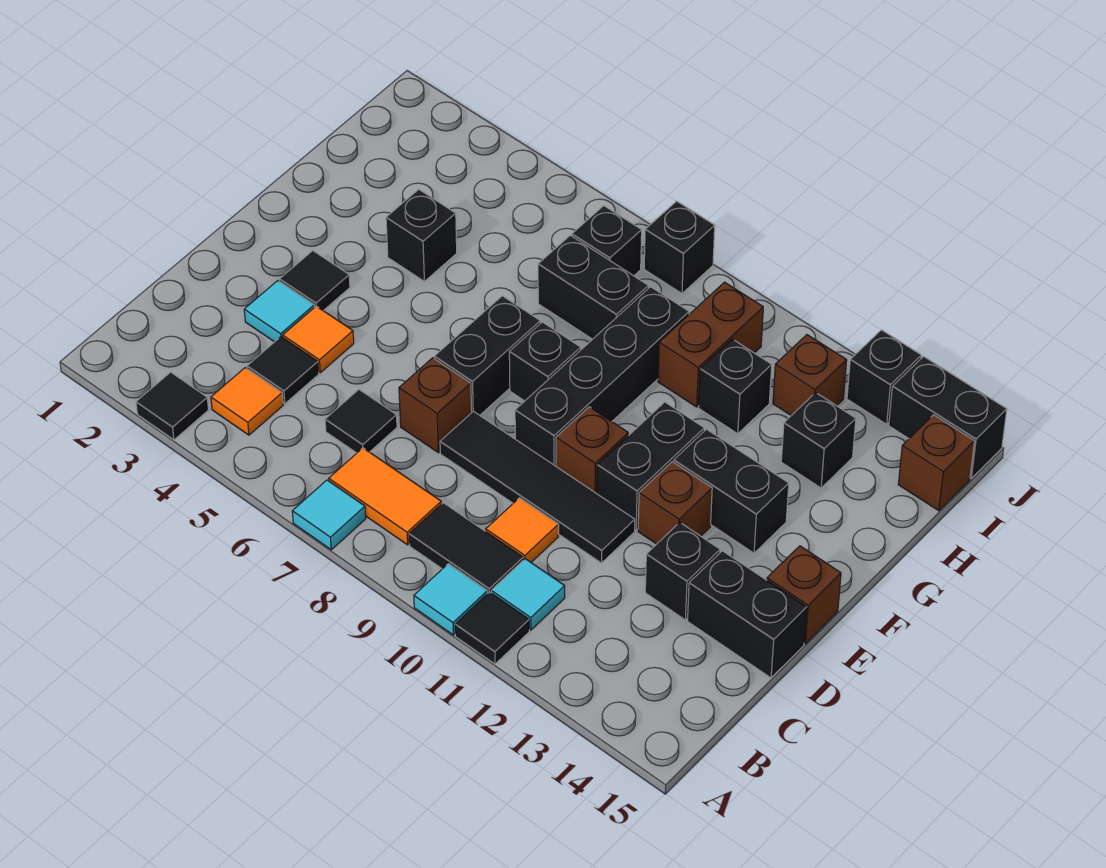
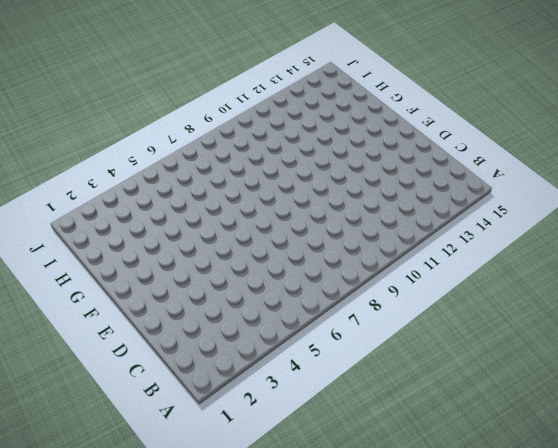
none -> black tile A3 level 1
none -> cyan tile A7 level 1
none -> cyan tile A10 level 1
none -> black tile A11 level 1

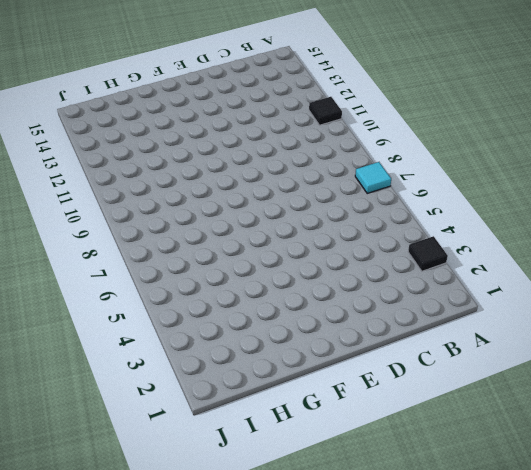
none -> cyan tile A10 level 1
none -> orange tile B4 level 1
none -> orange tile B7:B8 level 1
none -> black tile B9:B10 level 1

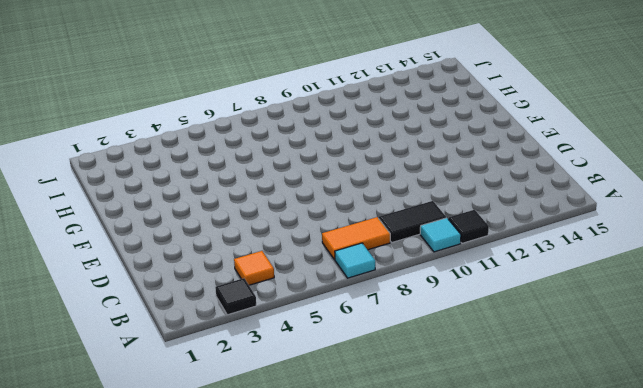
none -> cyan tile B11 level 1
none -> black tile C4 level 1
none -> black tile C6 level 1
none -> orange tile C10 level 1

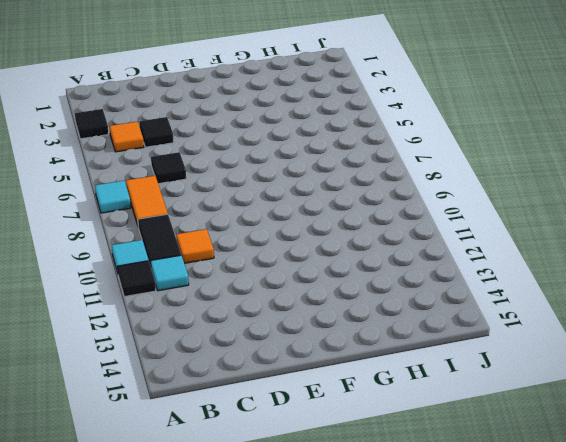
none -> cyan tile D3 level 1
none -> orange tile D4 level 1
none -> brown brick D7 level 1
none -> black tile D8:D11 level 1

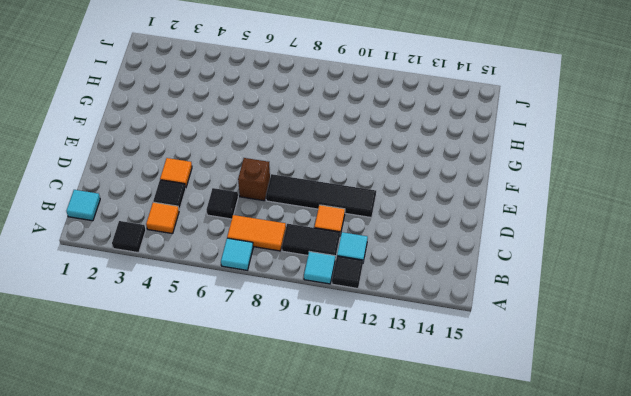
cyan tile B1 level 1 -> cyan tile D3 level 1
none -> black brick D13 level 1
none -> black brick D14:D15 level 1
none -> black tile E3 level 1
none -> black brick E7:F7 level 1

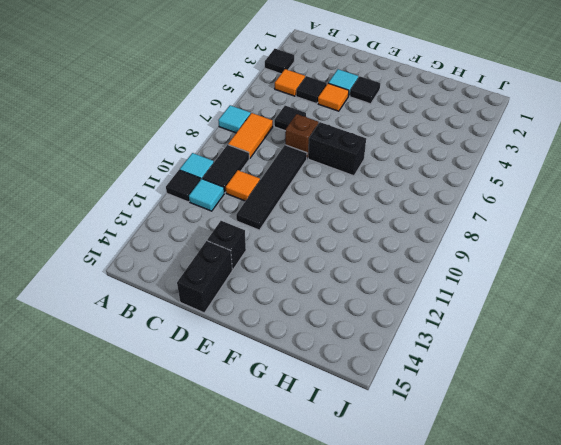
none -> black brick E9:H9 level 1
none -> brown brick E10 level 1
none -> black brick E11:F11 level 1
none -> brown brick E12 level 1

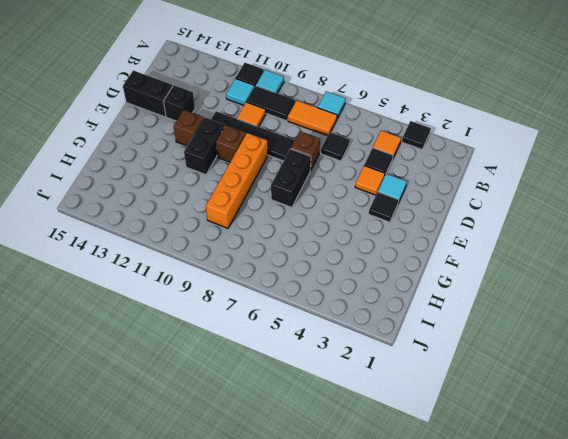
orange brick E9:H9 level 1 -> black brick E9:H9 level 1
none -> brown brick E15 level 1
none -> black brick F8 level 1
none -> black brick F12:F13 level 1
none -> black brick G4 level 1

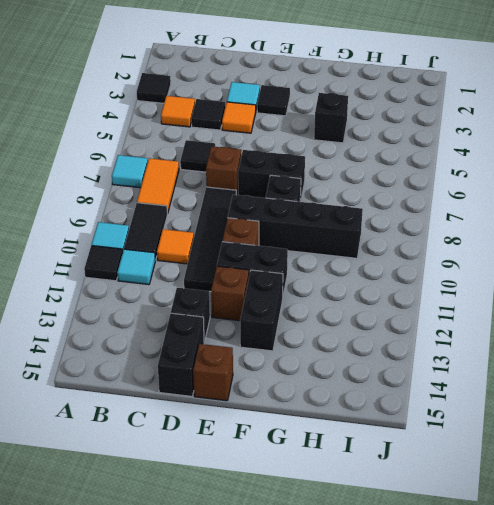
none -> black brick H7:H8 level 1
none -> brown brick H10:I10 level 1
none -> black brick H11 level 1
none -> black brick H13 level 1

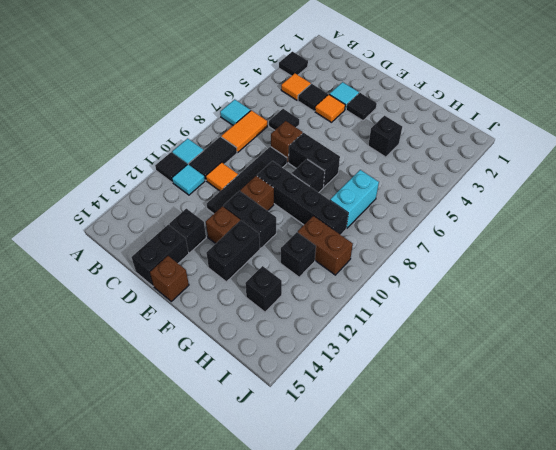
cyan brick H7:H8 level 1 -> black brick H7:H8 level 1
none -> black brick I7 level 1
none -> brown brick I12 level 1
none -> brown brick I15 level 1
none -> black brick J8 level 1

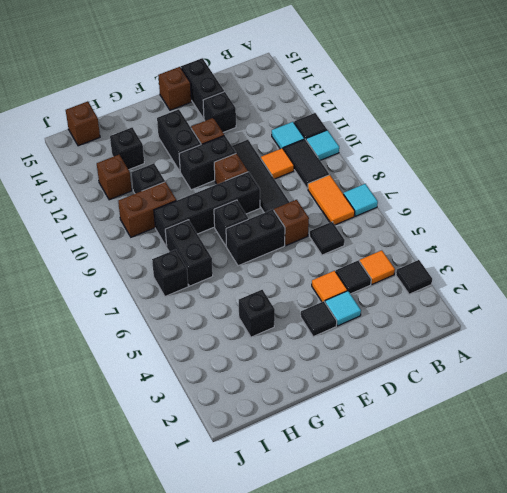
none -> black brick J8 level 1
none -> black brick J13 level 1
none -> black brick J14:J15 level 1

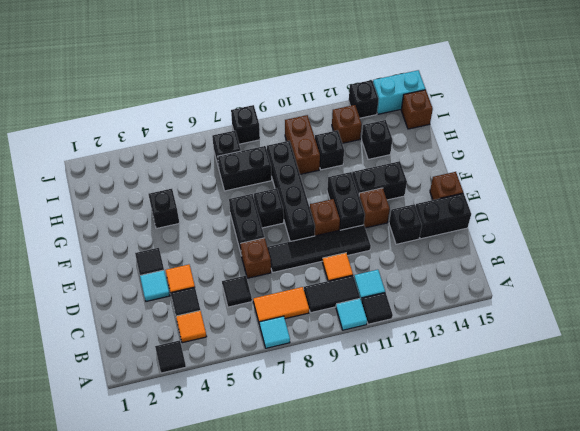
cyan brick J14:J15 level 1 -> black brick J14:J15 level 1

